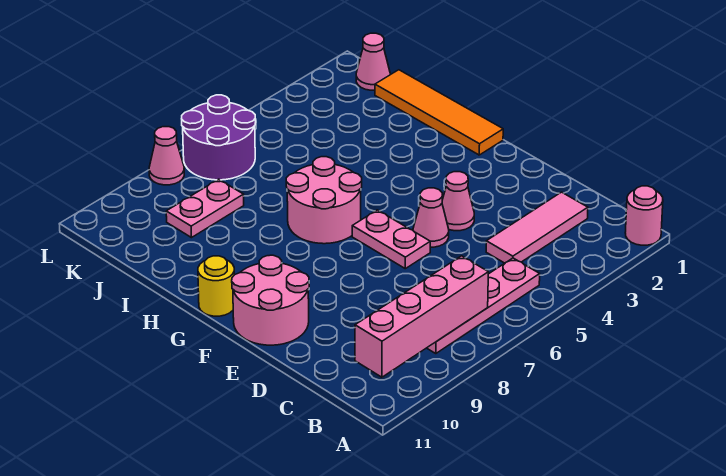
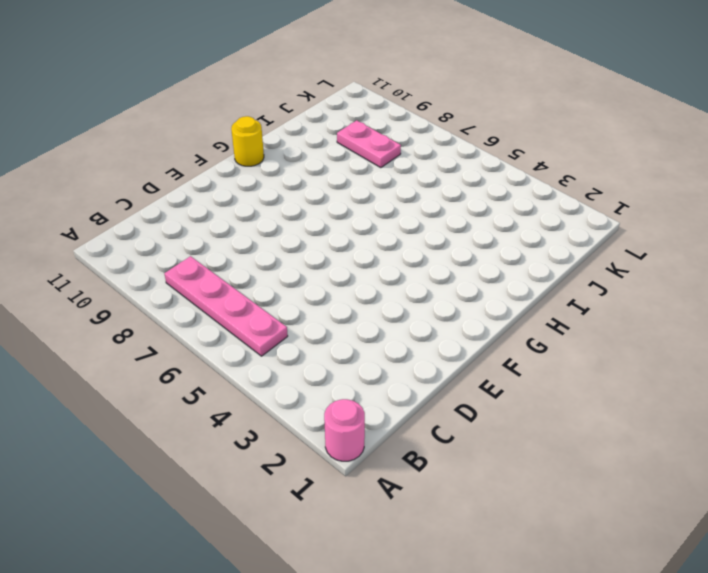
none -> pink tile C2:C4 level 1
none -> pink cone E4 level 1
none -> pink cone E5 level 1

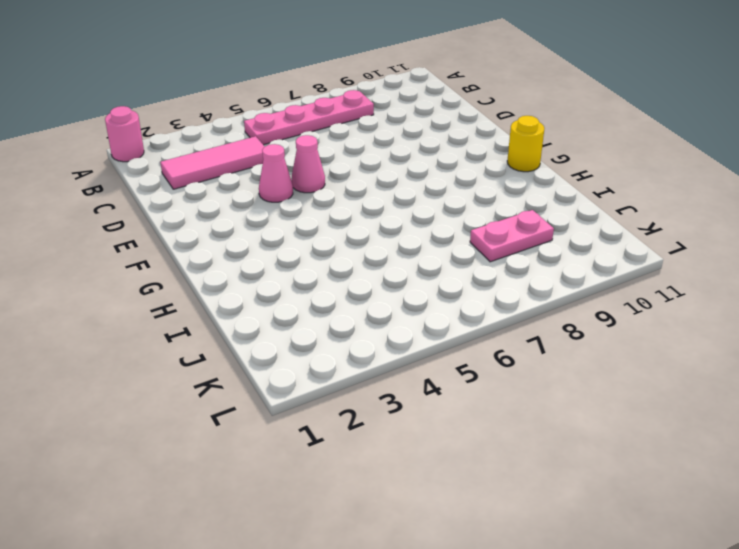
none -> pink plate E6:F6 level 1
none -> pink round brick E10:F11 level 1
none -> orange tile G1:J1 level 1

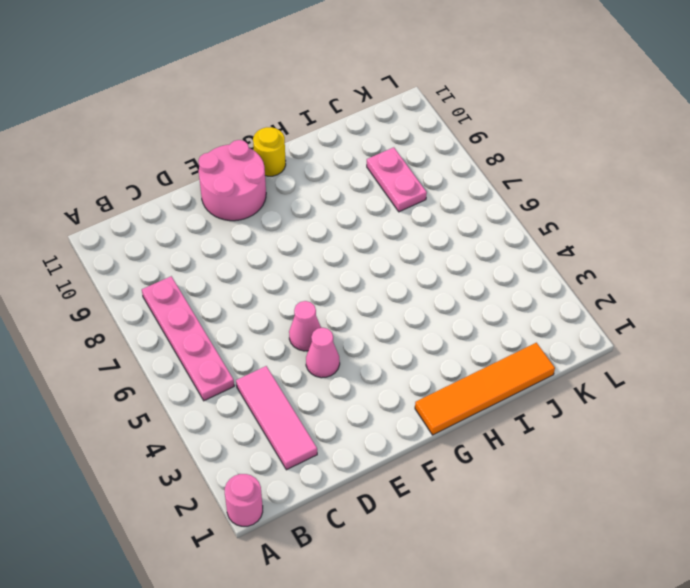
none -> pink plate E6:F6 level 1
none -> pink round brick G6:H7 level 1
none -> pink cone K1 level 1

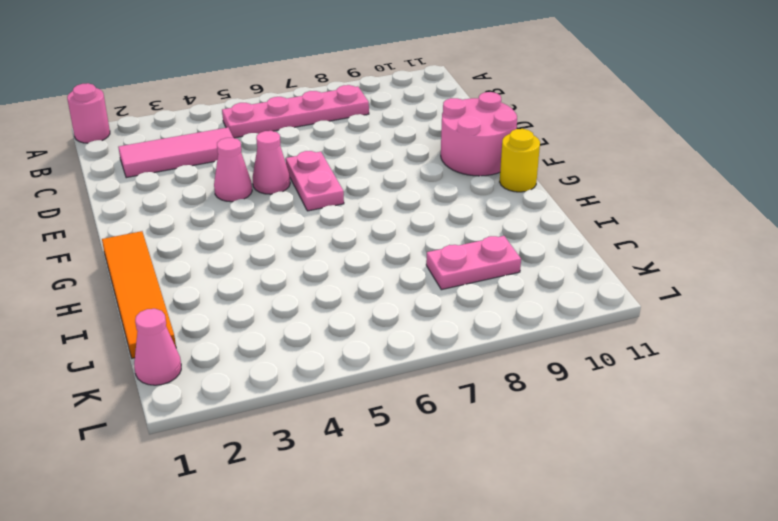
none -> pink round brick G6:H7 level 1
none -> purple round brick K6:L7 level 1
none -> pink cone L8 level 1

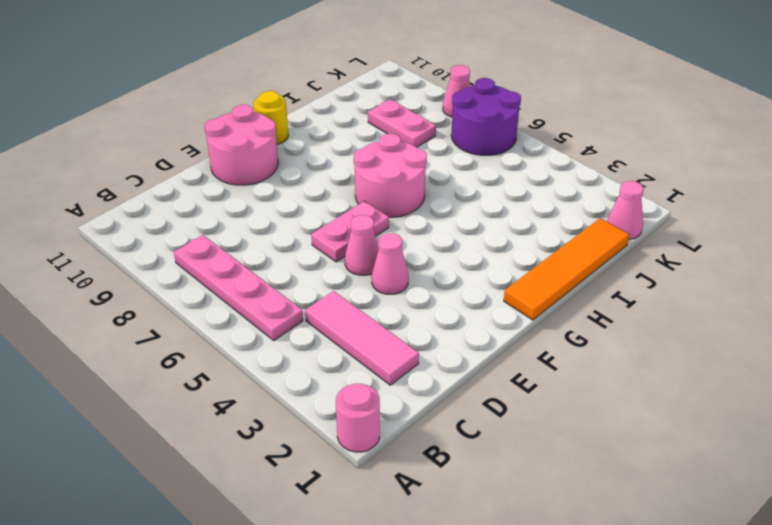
none -> pink brick B7:B10 level 2

